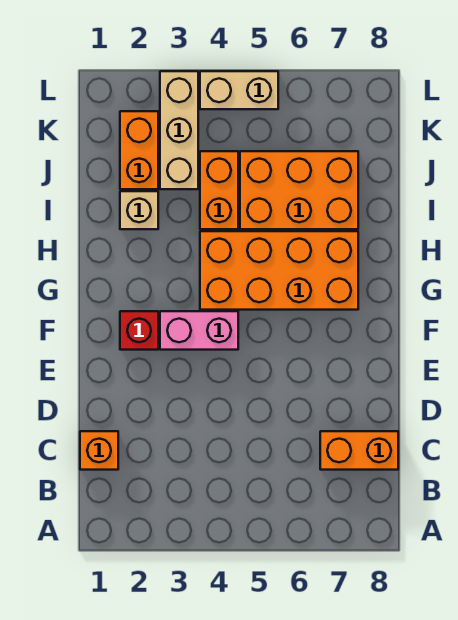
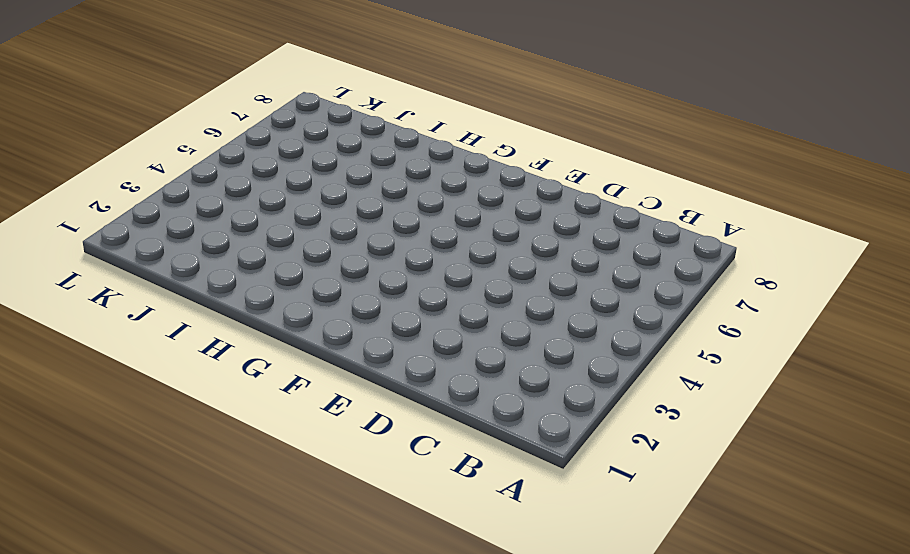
none -> orange brick C1 level 1
none -> orange brick C7:C8 level 1

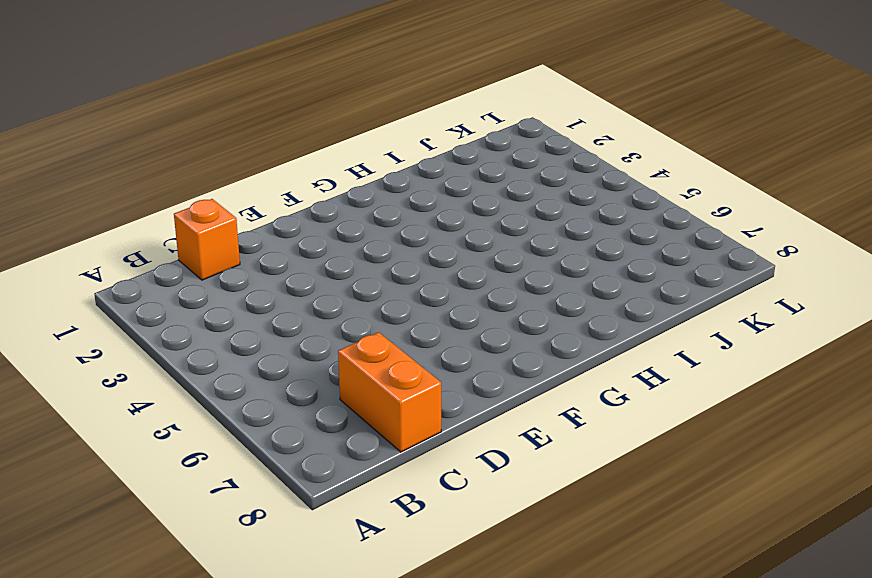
none -> red brick F2 level 1
none -> pink brick F3:F4 level 1

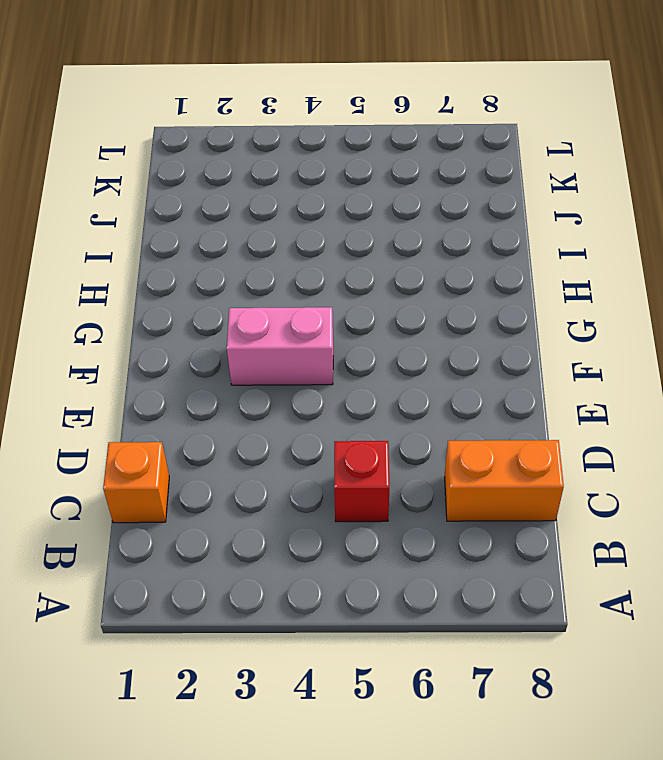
red brick C5 level 1 -> red brick F2 level 1
none -> orange brick G4:H7 level 1
none -> tan brick I2 level 1

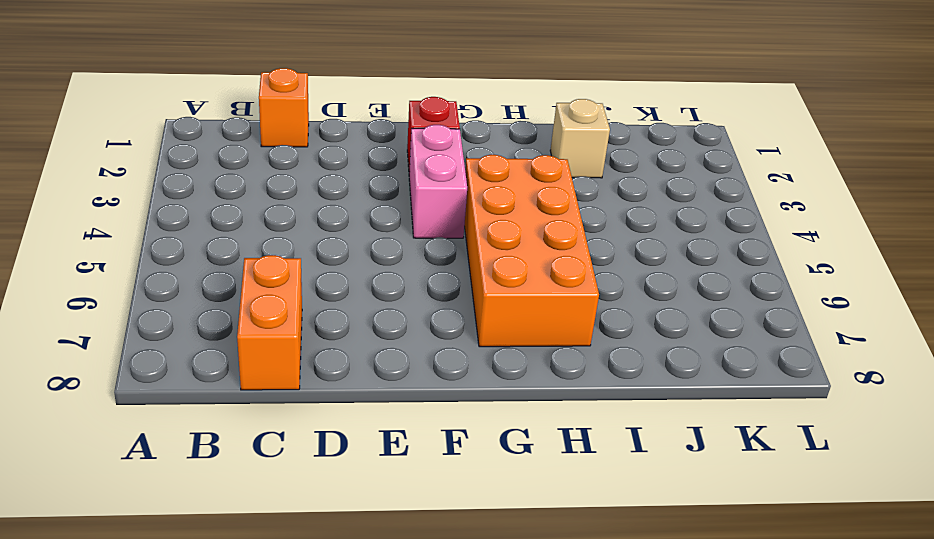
none -> orange brick I4:J4 level 1
none -> orange brick I5:J7 level 1

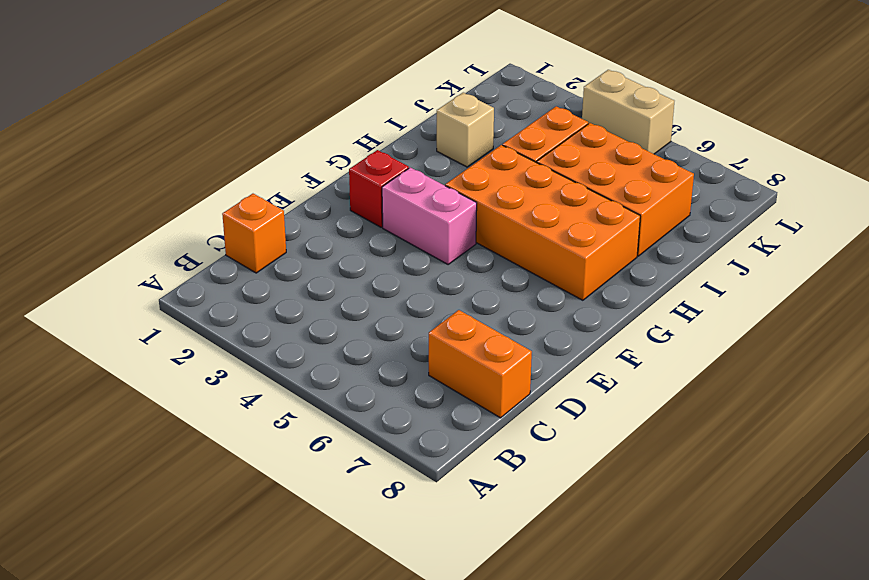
none -> orange brick J2:K2 level 1
none -> tan brick J3:L3 level 1

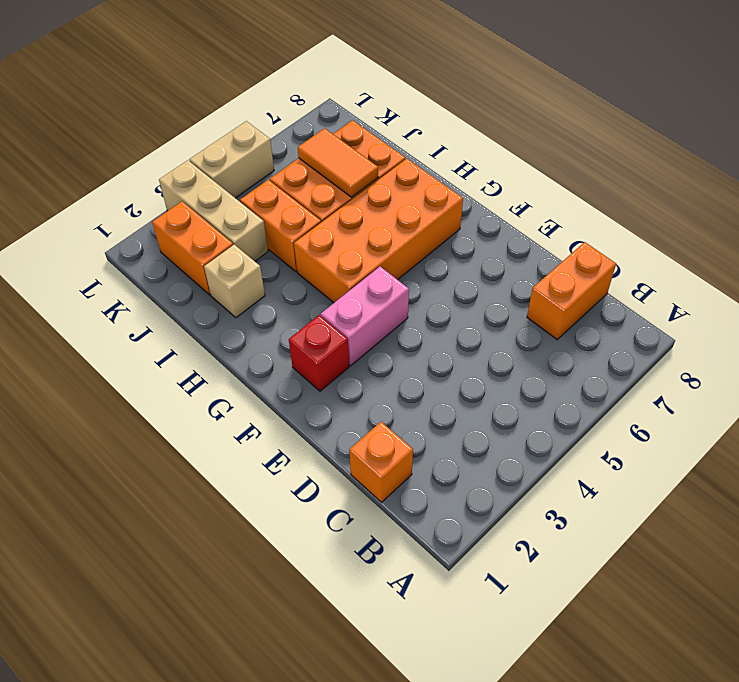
orange tile I6:J6 level 2 -> none

